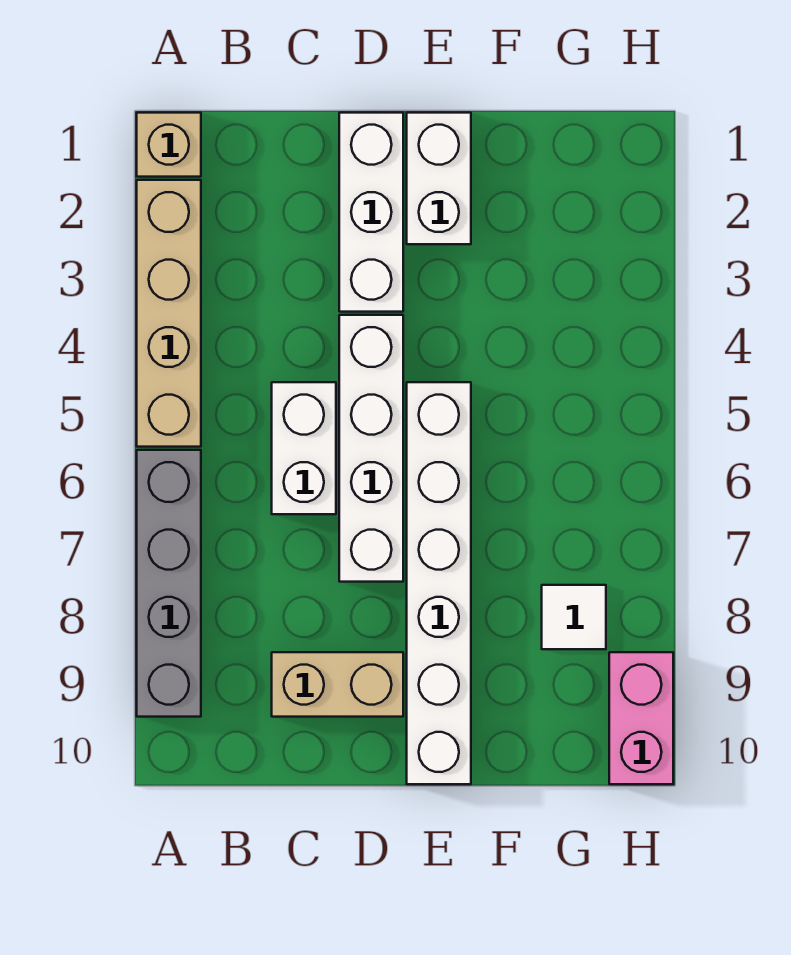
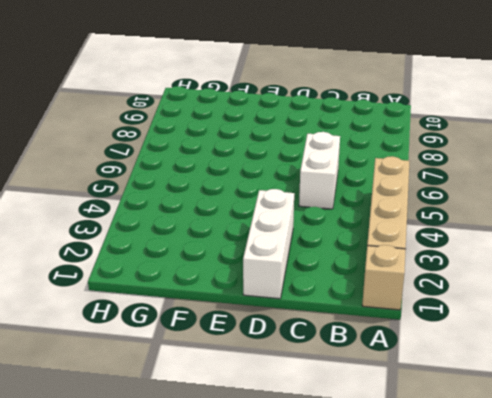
none -> grey brick A6:A9 level 1
none -> tan brick C9:D9 level 1

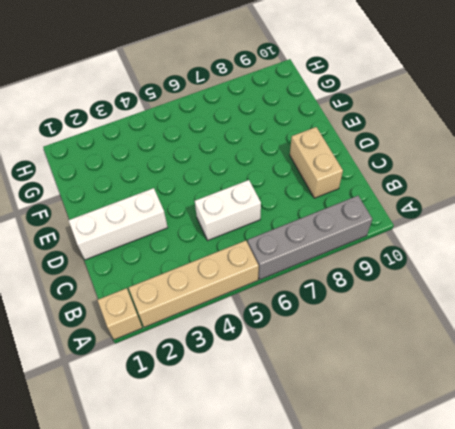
none -> white brick D4:D7 level 1
none -> white brick E1:E2 level 1

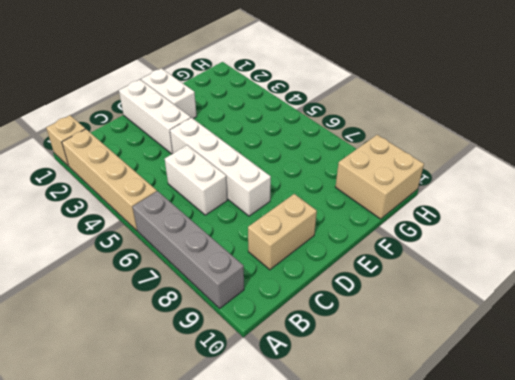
tan brick G9:H10 level 1 -> pink brick H9:H10 level 1
none -> white brick E5:E10 level 1
none -> white tile G8 level 1

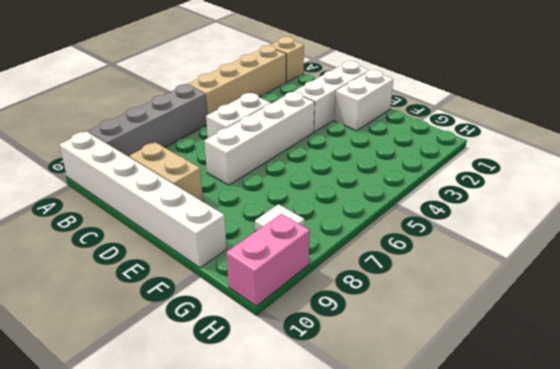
white brick A10:F10 level 1 -> white brick E5:E10 level 1

